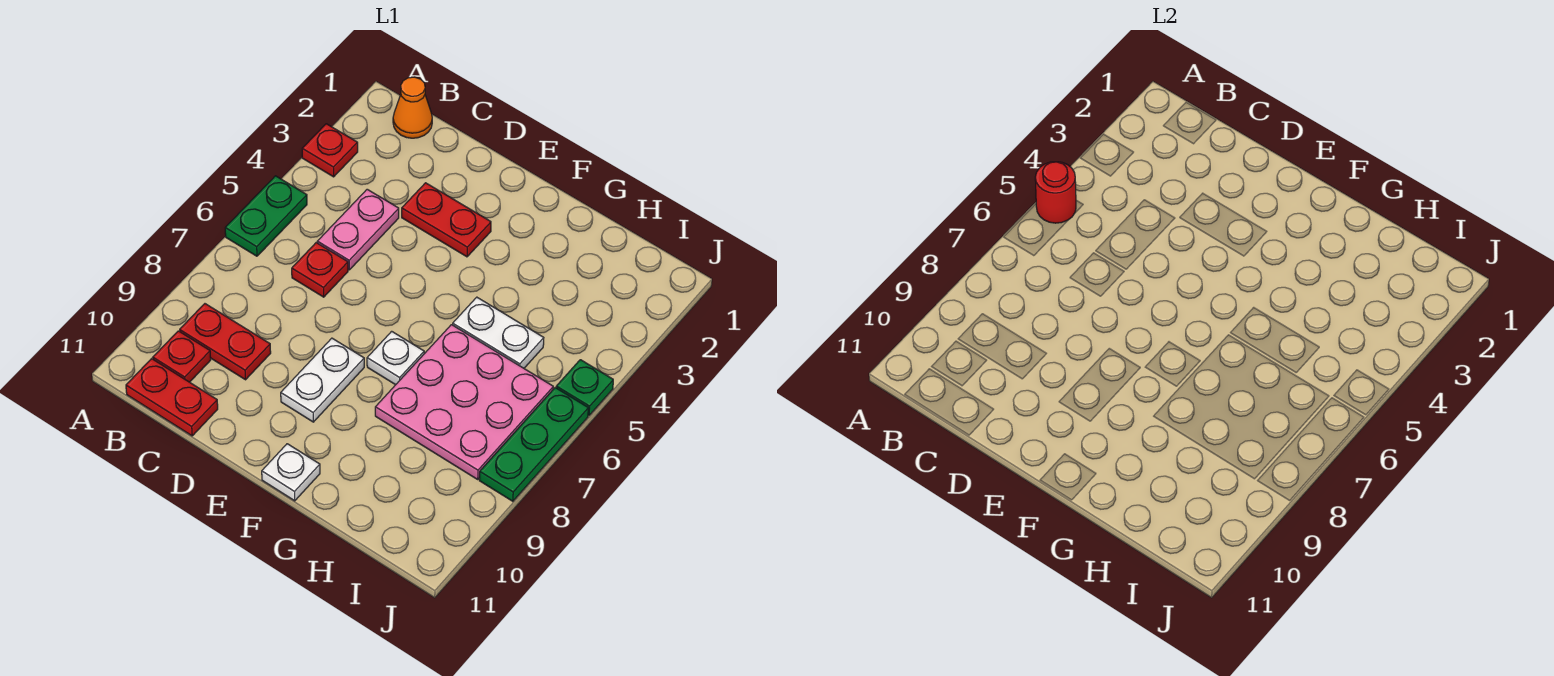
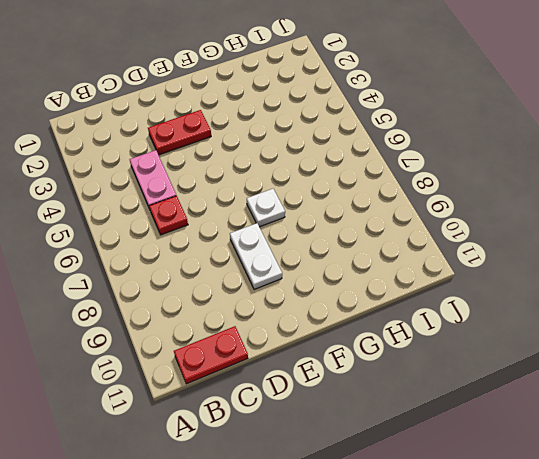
none -> red plate A3 level 1
none -> green plate A5:A6 level 1
none -> orange cone B1 level 1

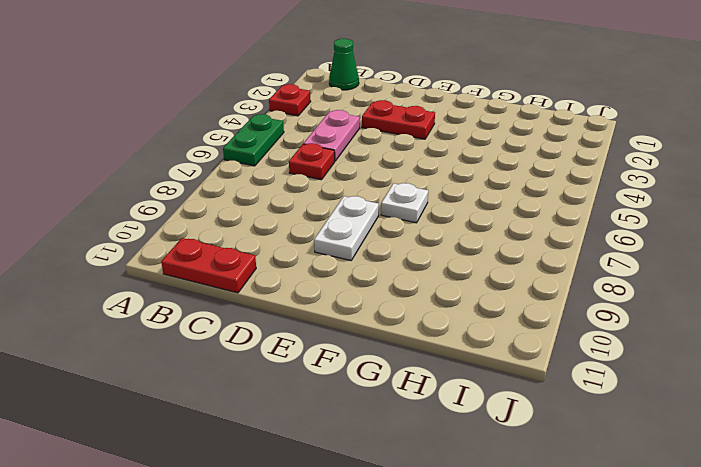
green cone B1 level 1 -> orange cone B1 level 1
none -> red plate B9:C9 level 1
none -> red plate B10 level 1
none -> white plate F11 level 1

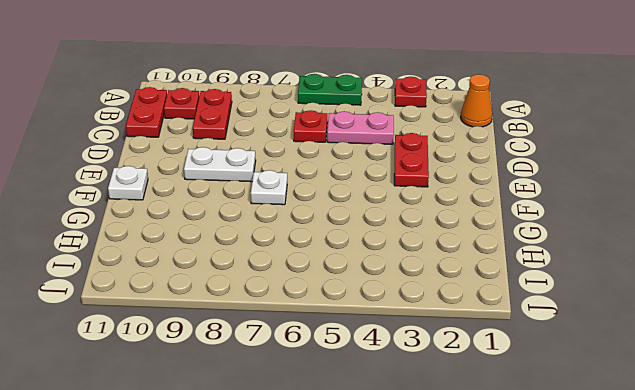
none -> white plate G5:H5 level 1
none -> pink plate G6:I8 level 1
none -> green plate J5 level 1

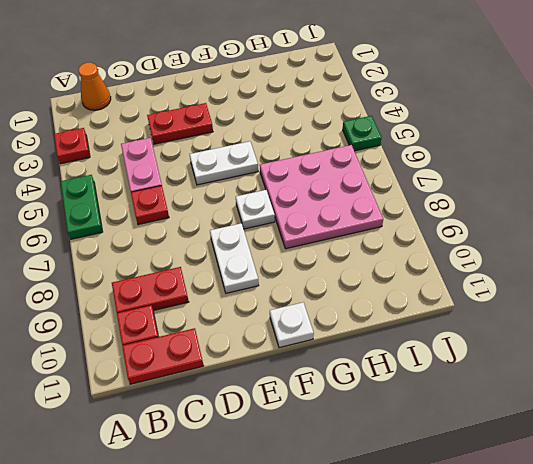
white plate E5:F5 level 1 -> white plate G5:H5 level 1
none -> green plate J6:J8 level 1
none -> red round brick A5 level 2

